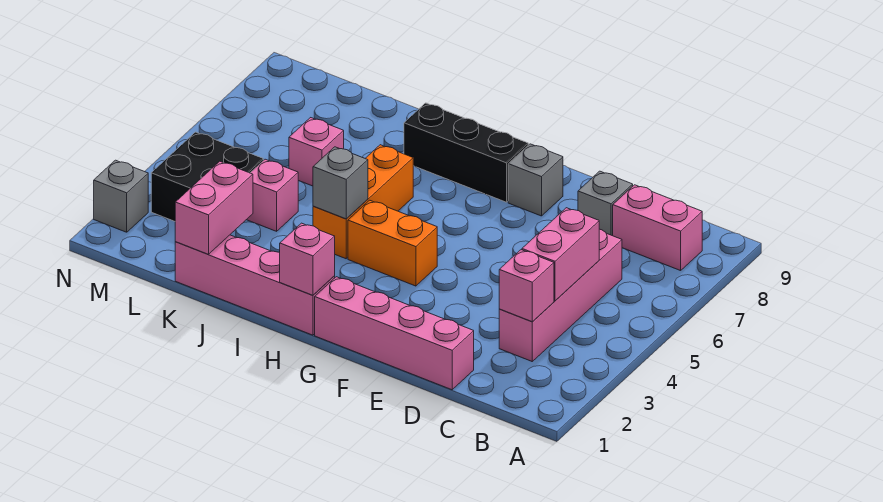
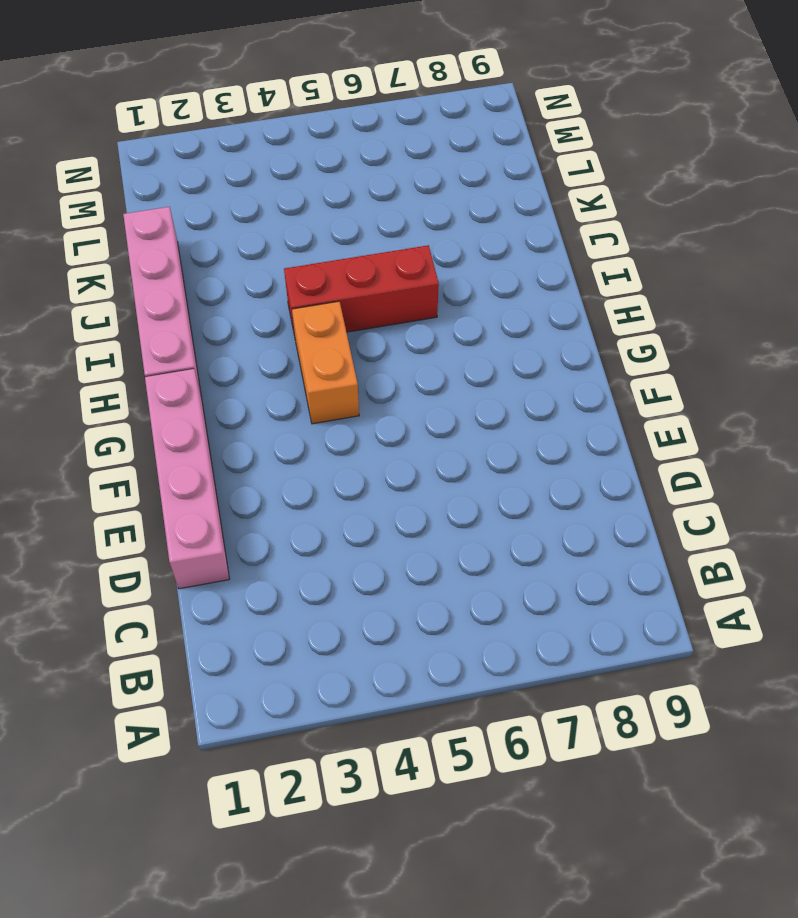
red brick I4:I6 level 1 -> orange brick I4:I6 level 1
none -> pink brick B8:C8 level 1
none -> pink brick C3:C6 level 1
none -> grey brick D8 level 1

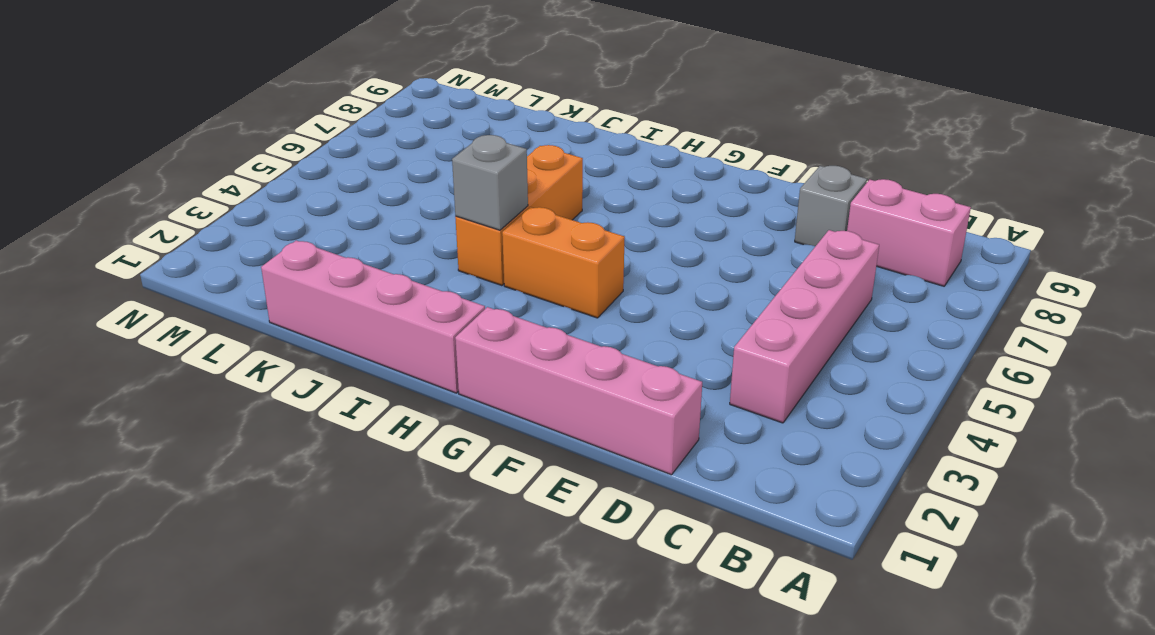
none -> grey brick F8 level 1
none -> black brick G8:I8 level 1
none -> pink brick K4 level 1

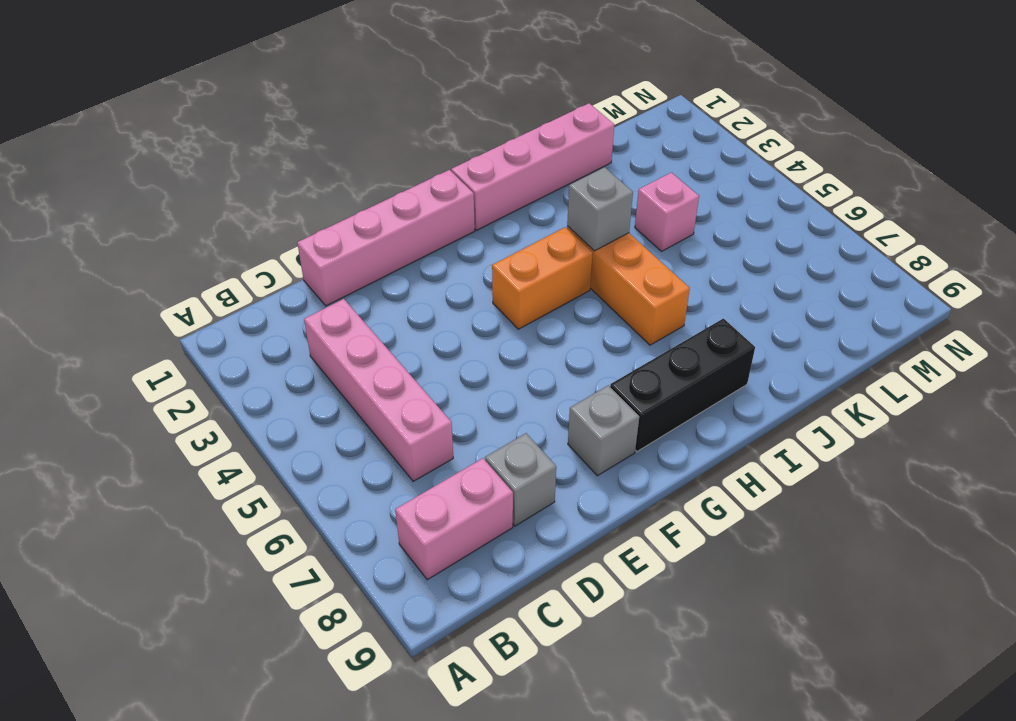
none -> pink brick K6 level 1
none -> black brick L3:M4 level 1
none -> grey brick N2 level 1

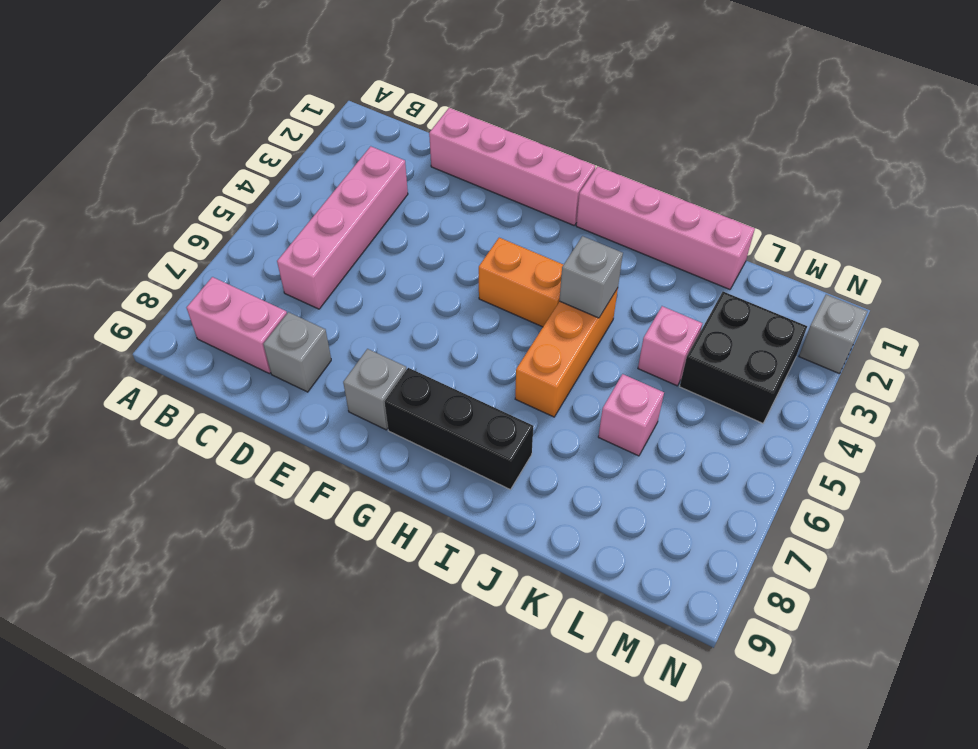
none -> pink brick C3 level 2
none -> pink brick C4:C5 level 2
none -> pink brick H1 level 2

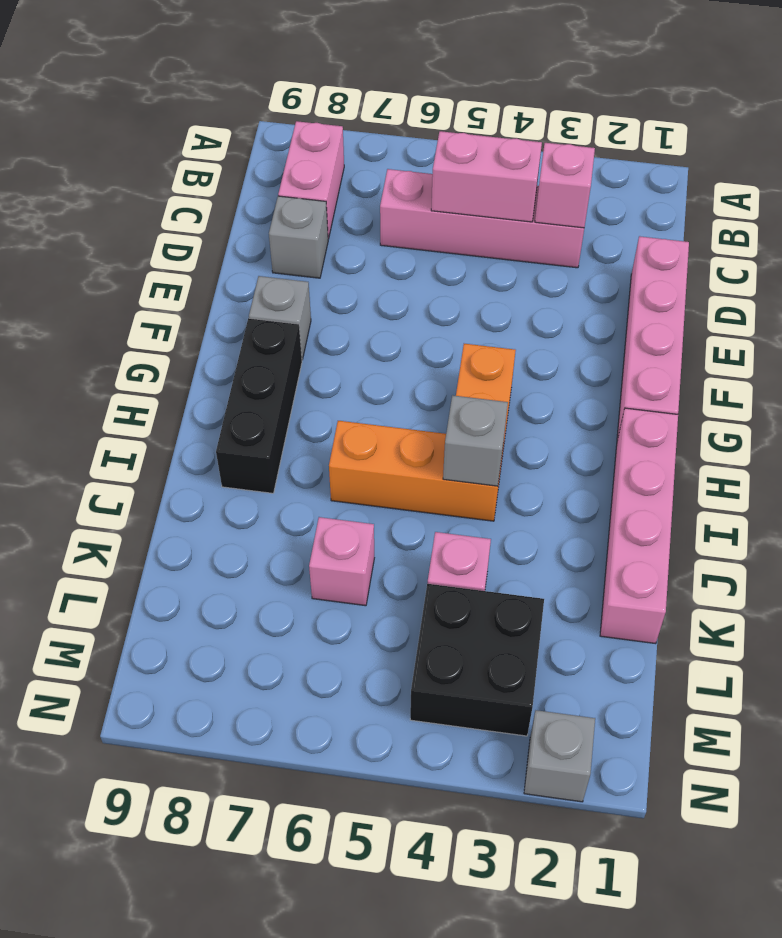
none -> pink brick H1 level 2
none -> pink brick K1:K2 level 2

